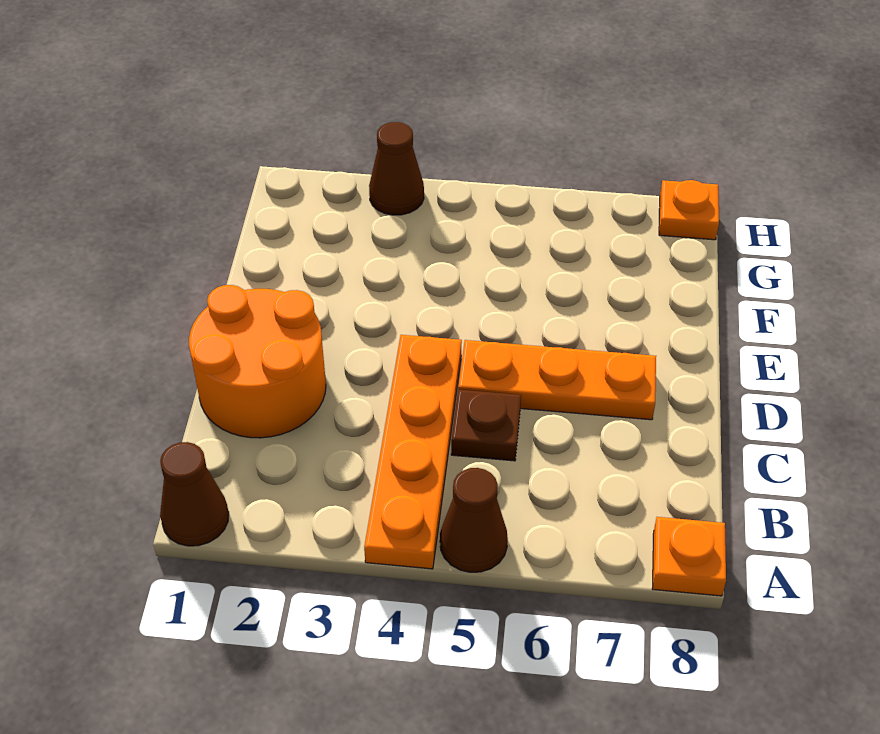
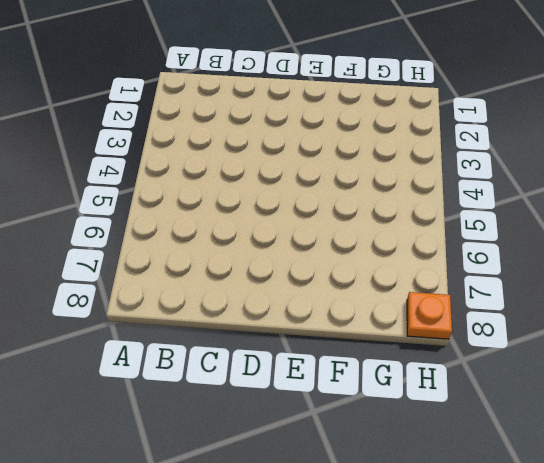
none -> brown cone A1 level 1
none -> orange plate A4:D4 level 1

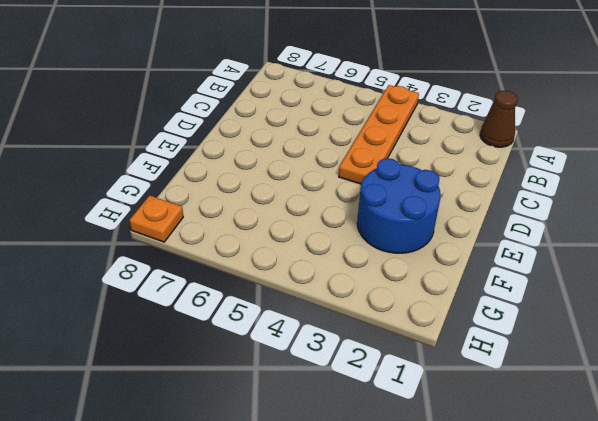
blue round brick E2:F3 level 1 -> none
none -> brown cone A5 level 1
none -> orange plate A8 level 1

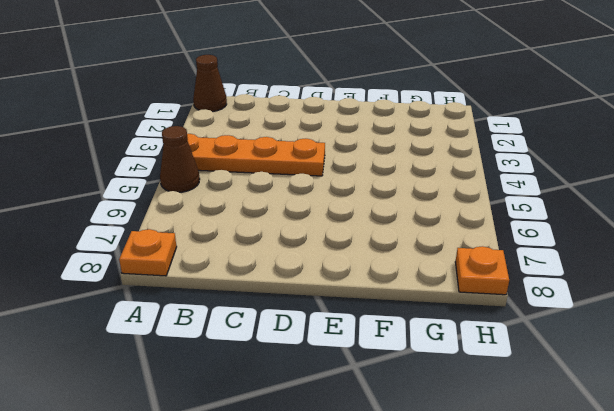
none -> orange round brick C1:D2 level 1
none -> brown plate C5 level 1

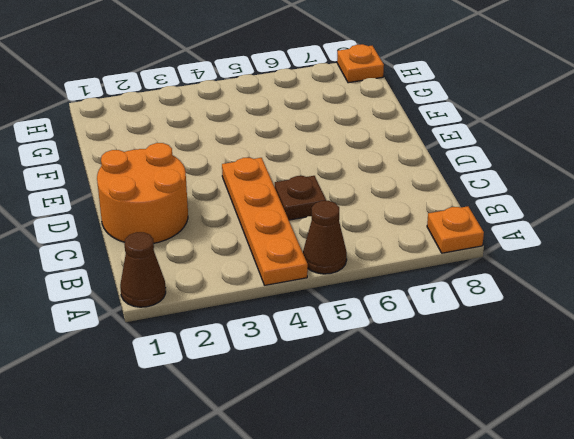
none -> orange plate D5:D7 level 1
none -> brown cone H3 level 1

